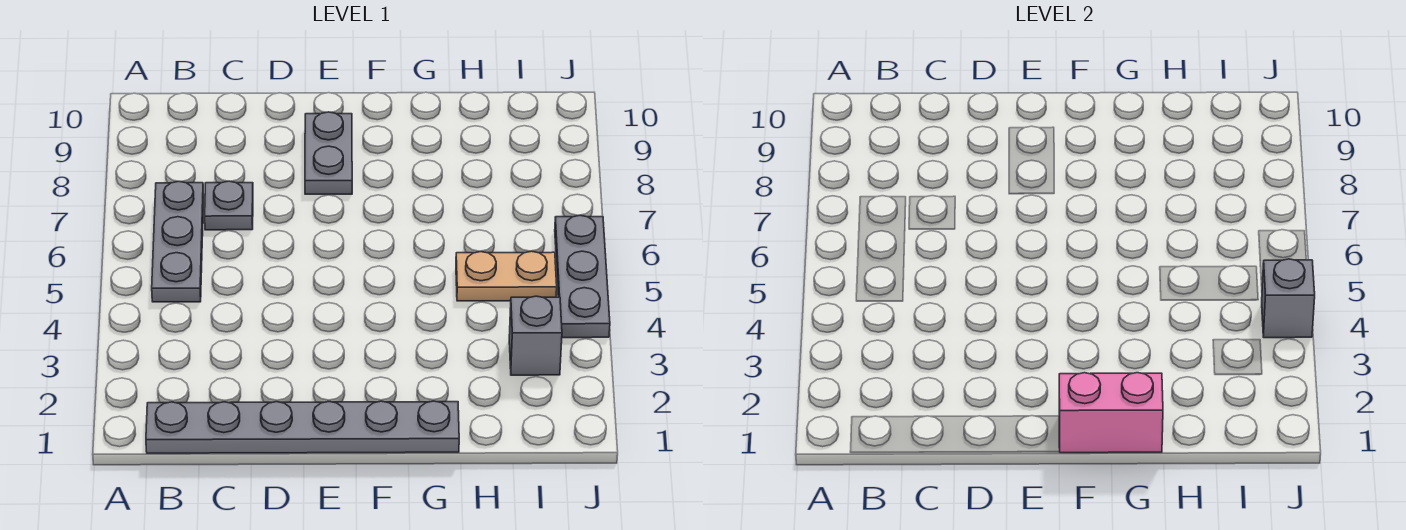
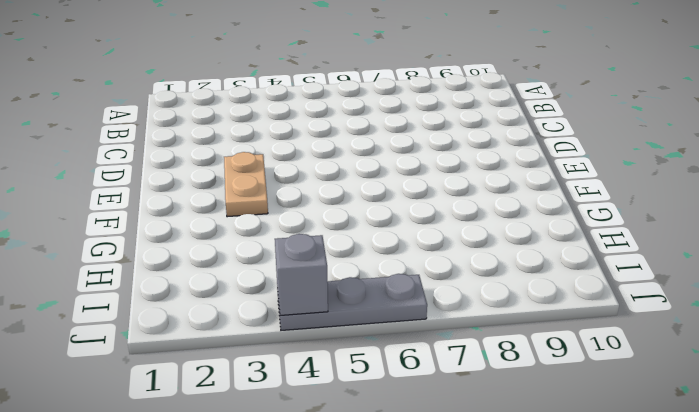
tan plate E3:F3 level 1 -> tan plate H5:I5 level 1
none -> grey plate B1:G1 level 1
none -> grey plate B5:B7 level 1

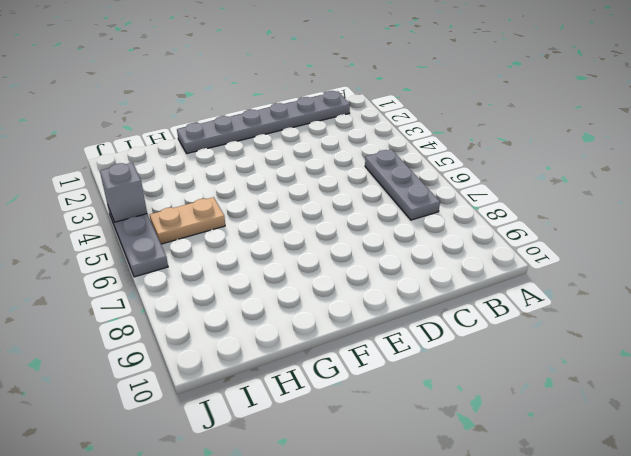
none -> grey plate C7 level 1
none -> grey plate E8:E9 level 1

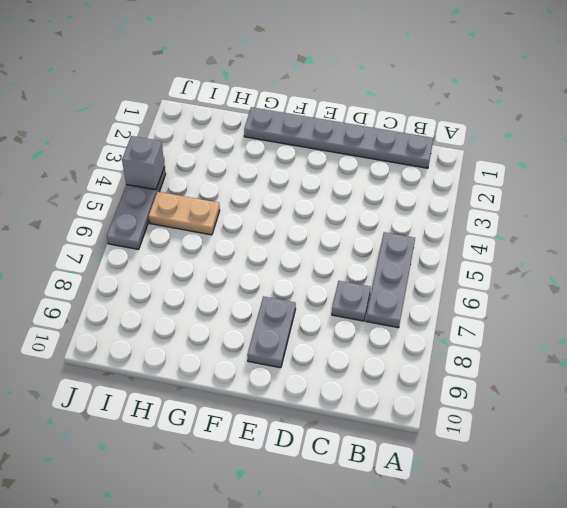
none -> grey brick I3 level 1
none -> pink brick F1:G1 level 2

